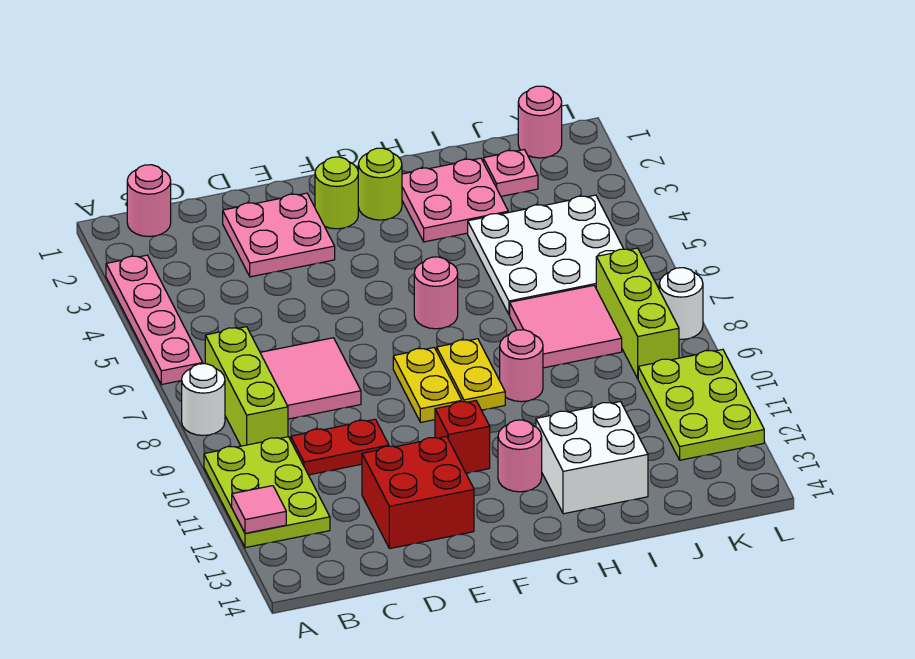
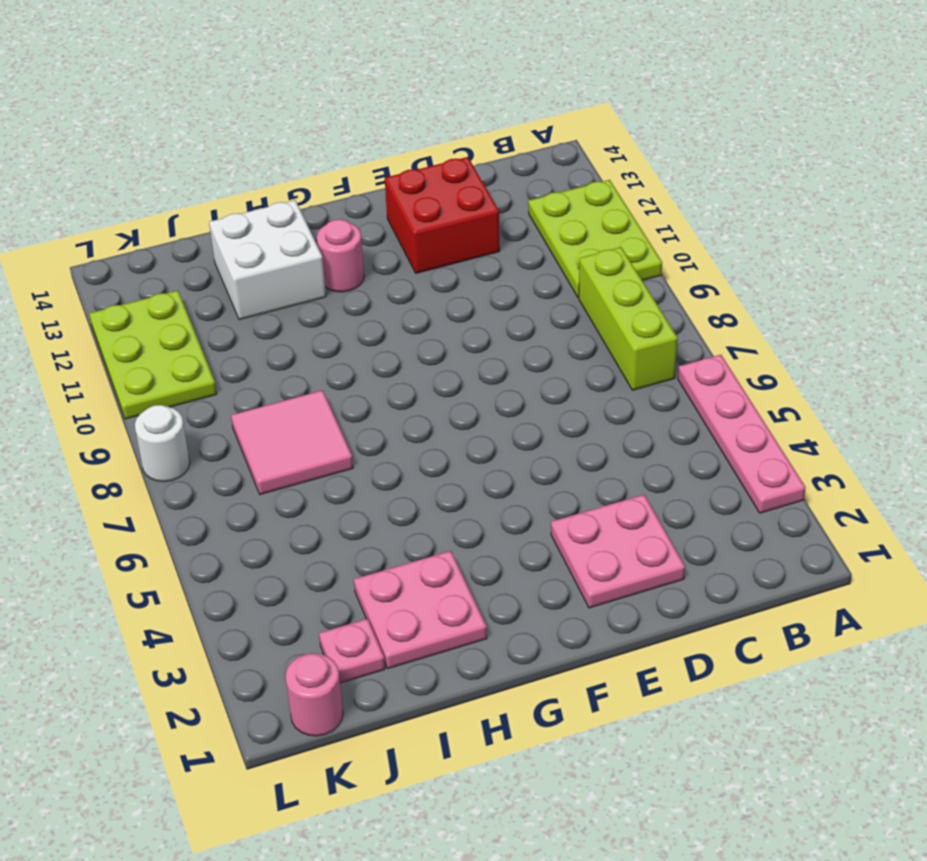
none -> white round brick A8 level 1
none -> pink round brick B1 level 1
none -> pink tile C7:D8 level 1

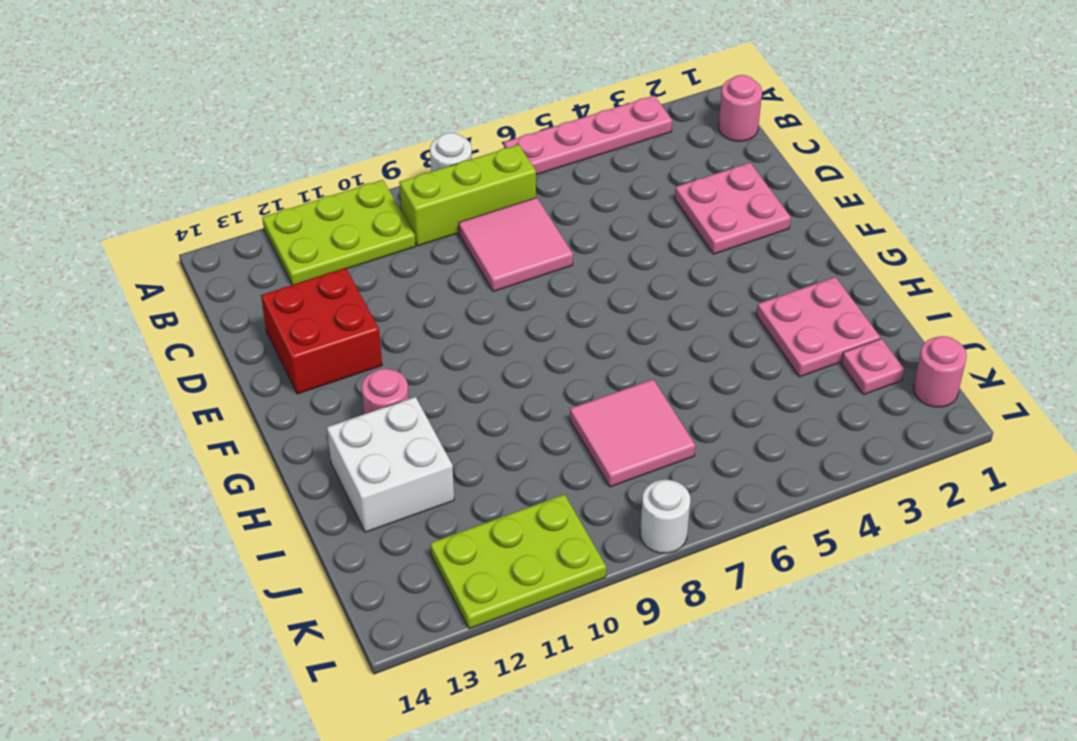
none -> red plate C10:D10 level 1
none -> lime round brick F2 level 1
none -> yellow plate F8:F9 level 1

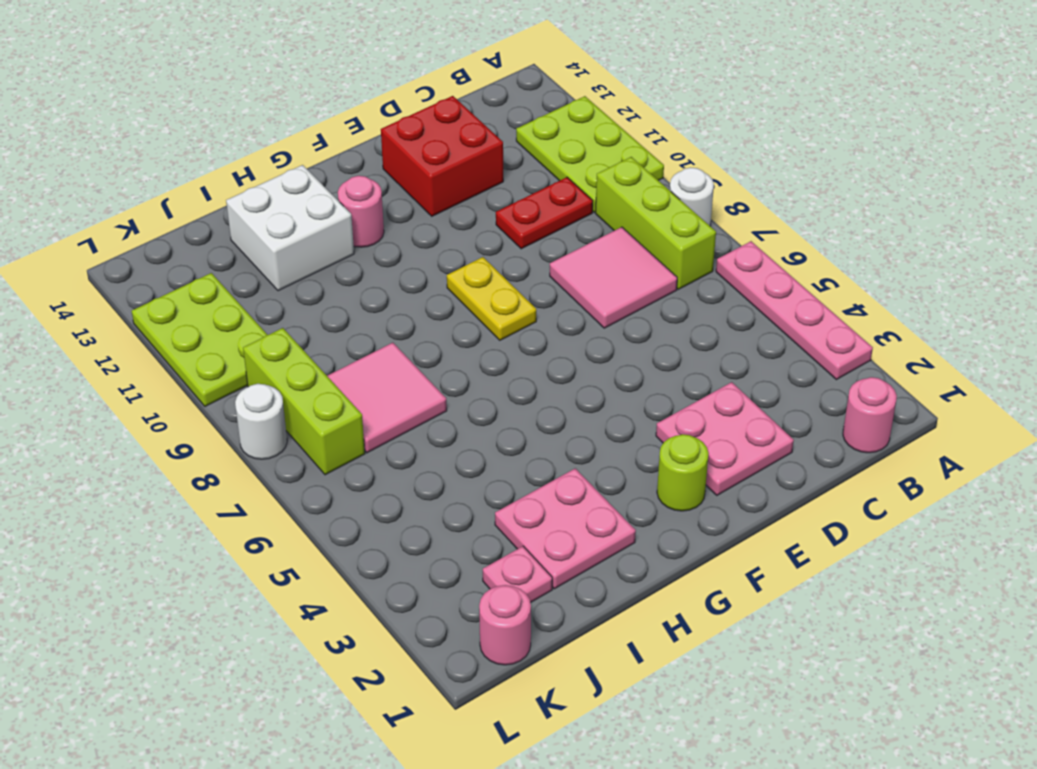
none -> red brick F11 level 1
none -> lime round brick G2 level 1
none -> pink round brick G6 level 1

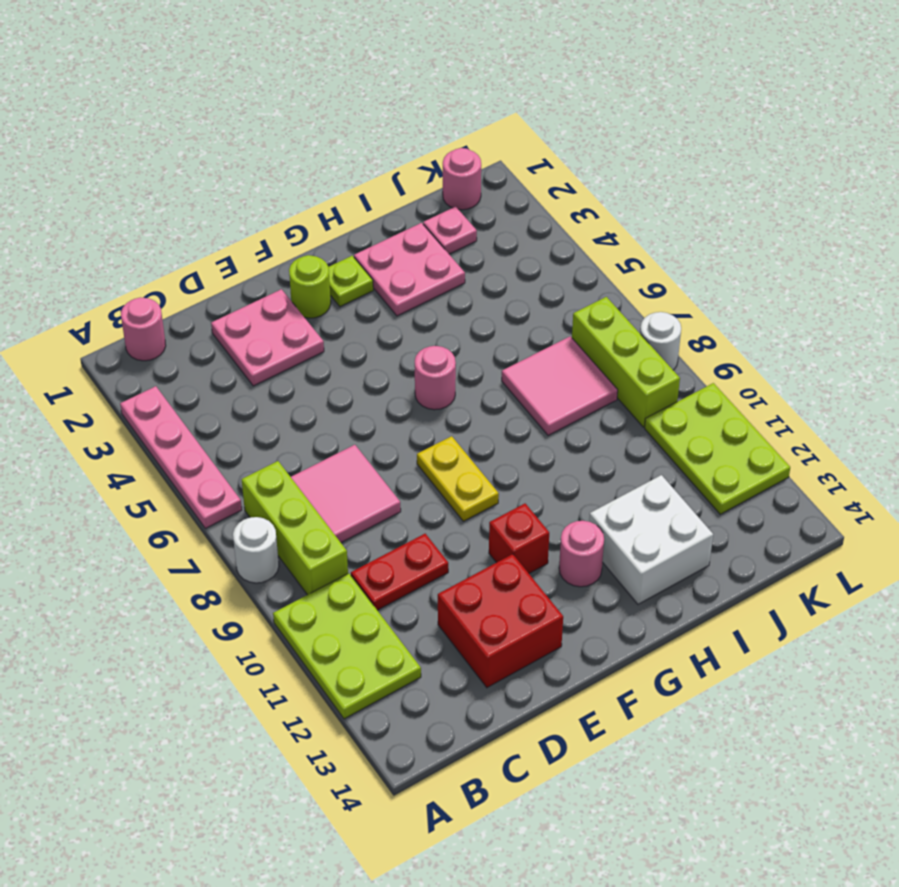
lime plate G2 level 1 -> lime round brick G2 level 1
none -> yellow plate G8:G9 level 1
none -> pink round brick H9 level 1
none -> white plate I4:K6 level 1

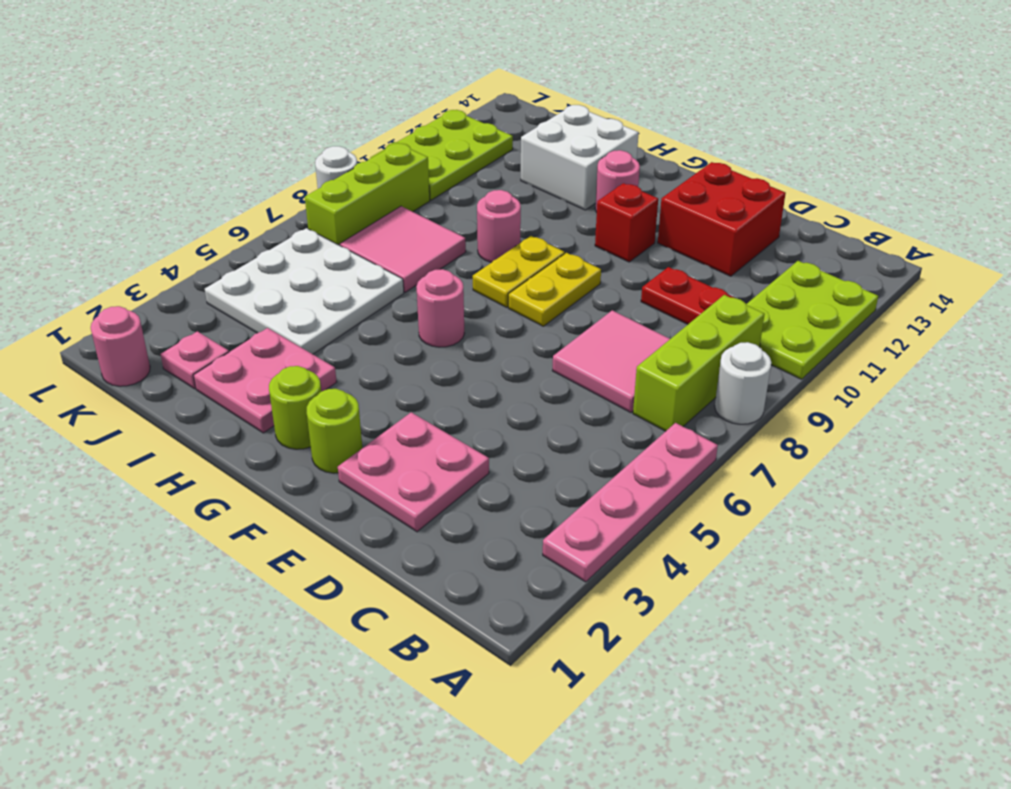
none -> pink round brick B1 level 1
none -> pink tile A12 level 2

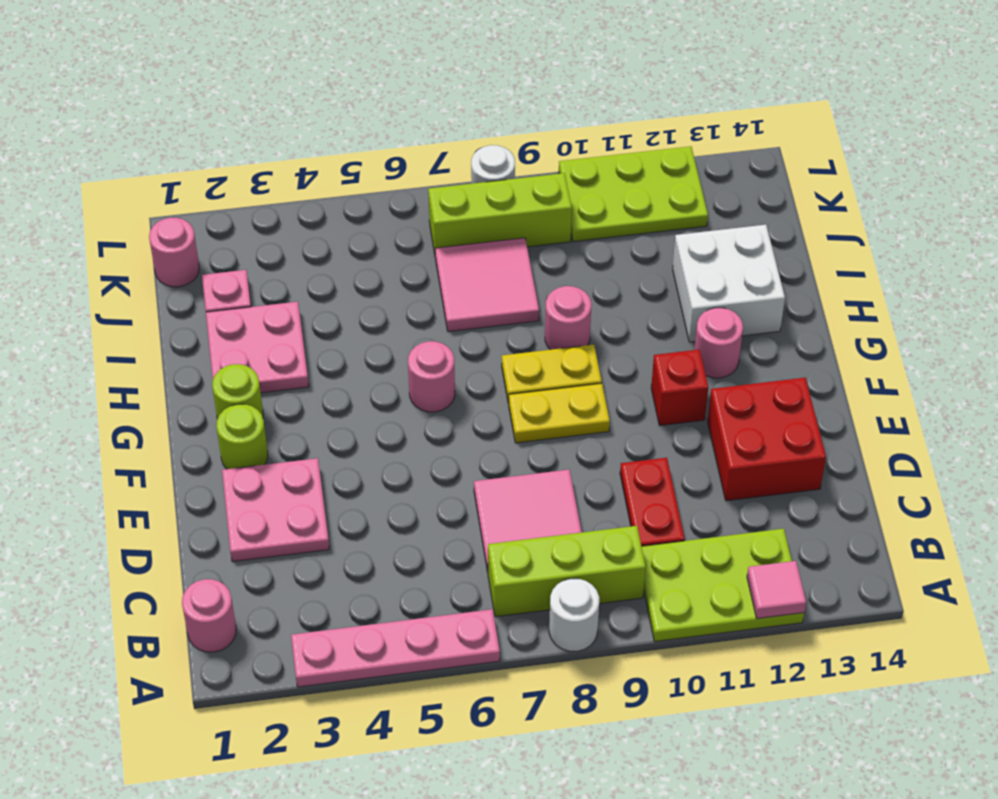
none -> white plate I4:K6 level 1

